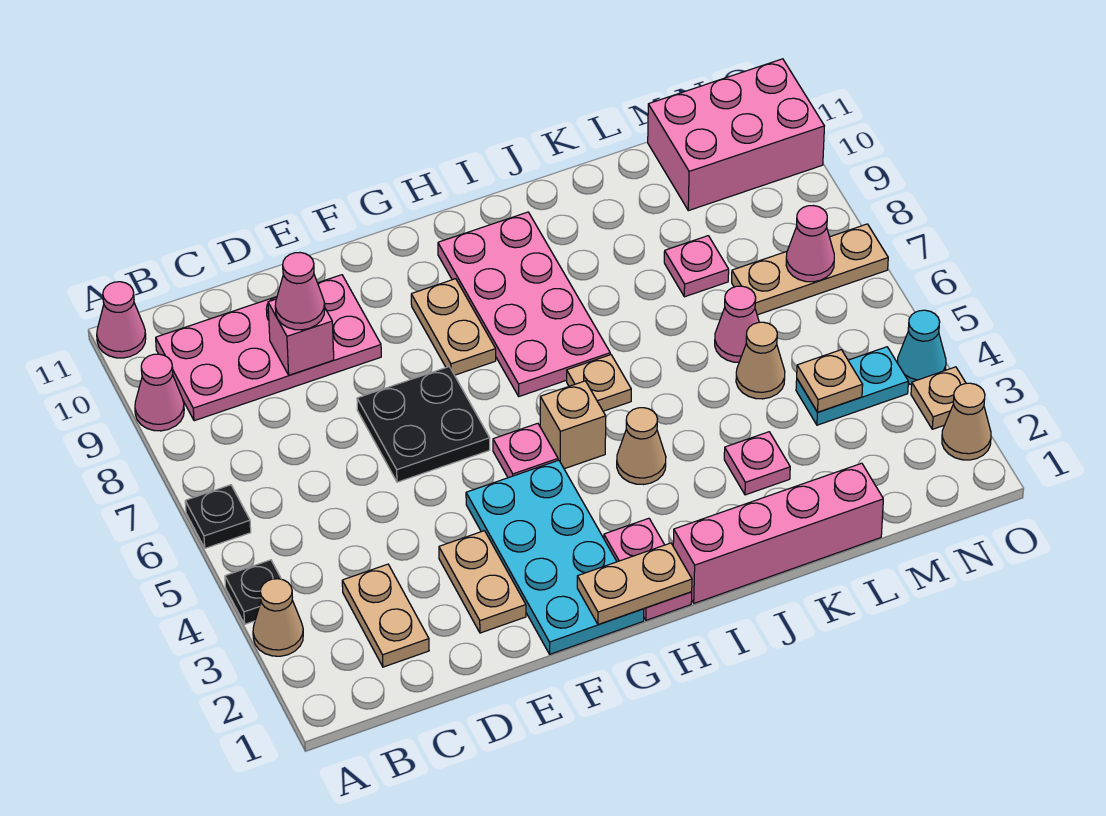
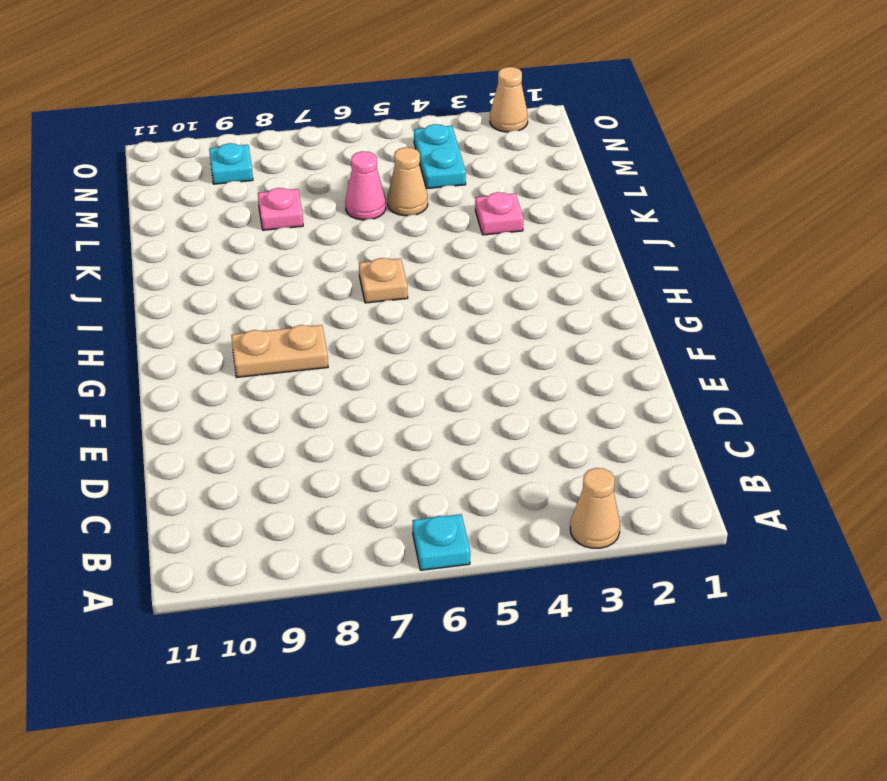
cyan plate A6 level 1 -> black plate A6 level 1
cyan plate N9 level 1 -> none
none -> black plate A4 level 1
none -> pink cone A9 level 1
none -> pink cone A11 level 1
none -> pink plate B9:E10 level 1

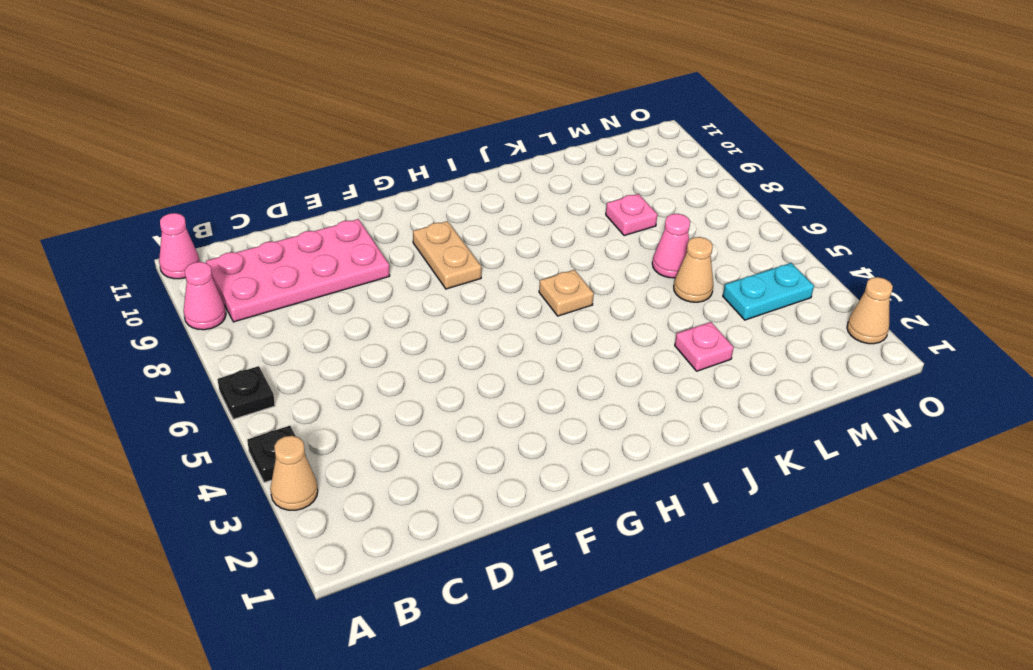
none -> tan plate C2:C3 level 1
none -> tan plate E2:E3 level 1
none -> black plate E6:F7 level 1
none -> cyan plate F1:G4 level 1

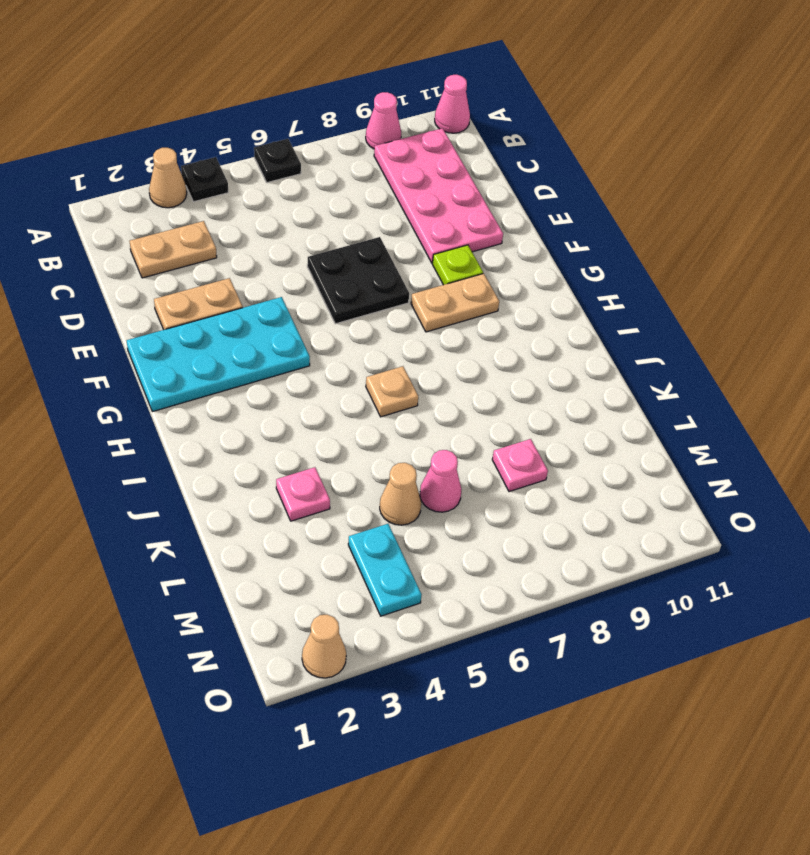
lime plate F9 level 1 -> none
none -> pink plate G5 level 1
none -> pink plate H1:H2 level 1
none -> tan brick H5 level 1
none -> pink plate H7:I10 level 1

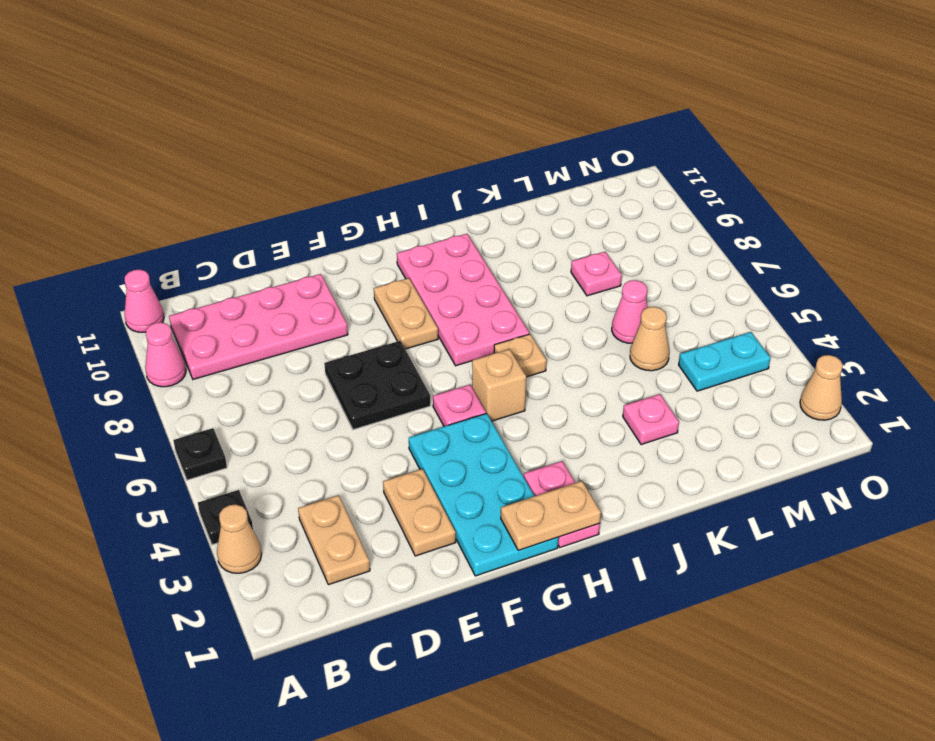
none -> pink brick I1:L1 level 1
none -> tan cone I4 level 1
none -> tan plate M7:O7 level 1
none -> pink brick M10:O11 level 1

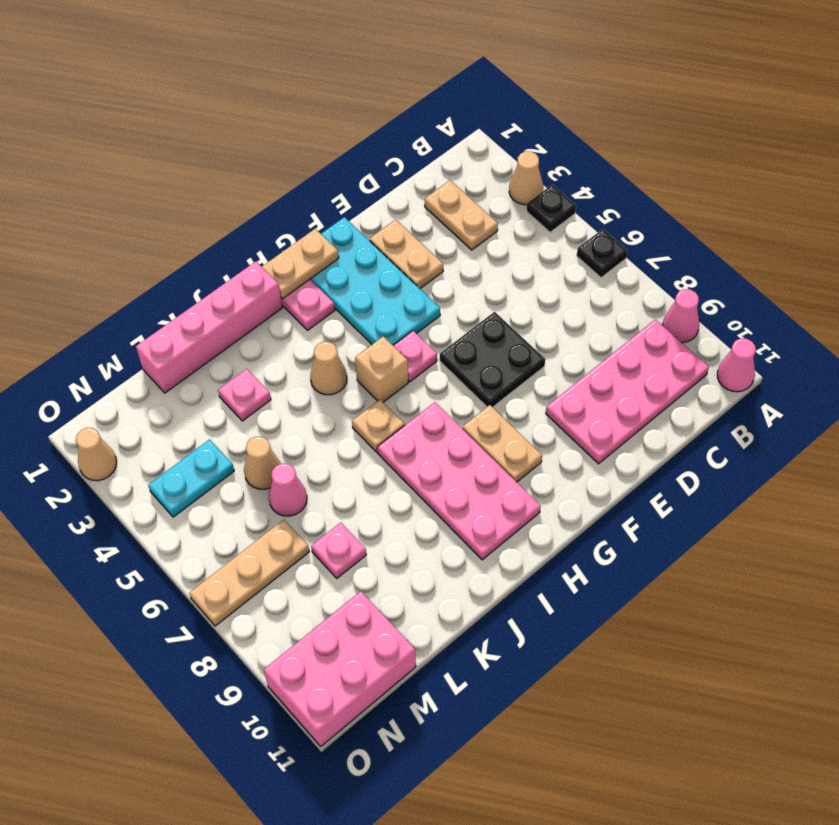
none -> tan plate O3 level 1
none -> cyan cone O4 level 1
none -> pink brick D9 level 2
none -> tan plate M4 level 2

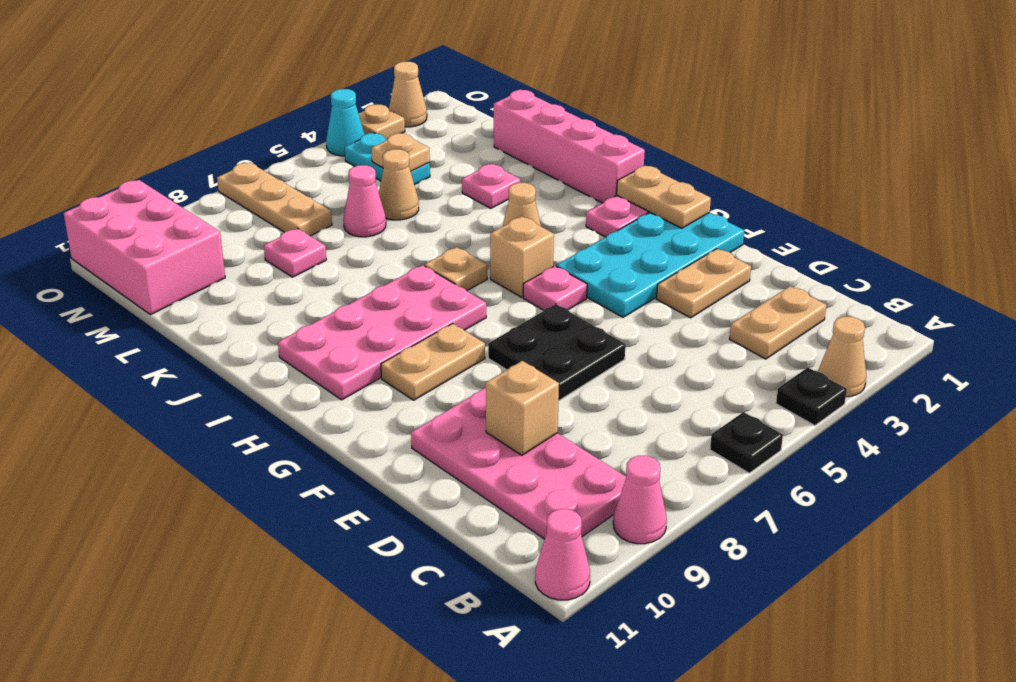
tan brick D9 level 2 -> pink brick D9 level 2
none -> pink cone N7 level 2
none -> pink cone D9 level 3

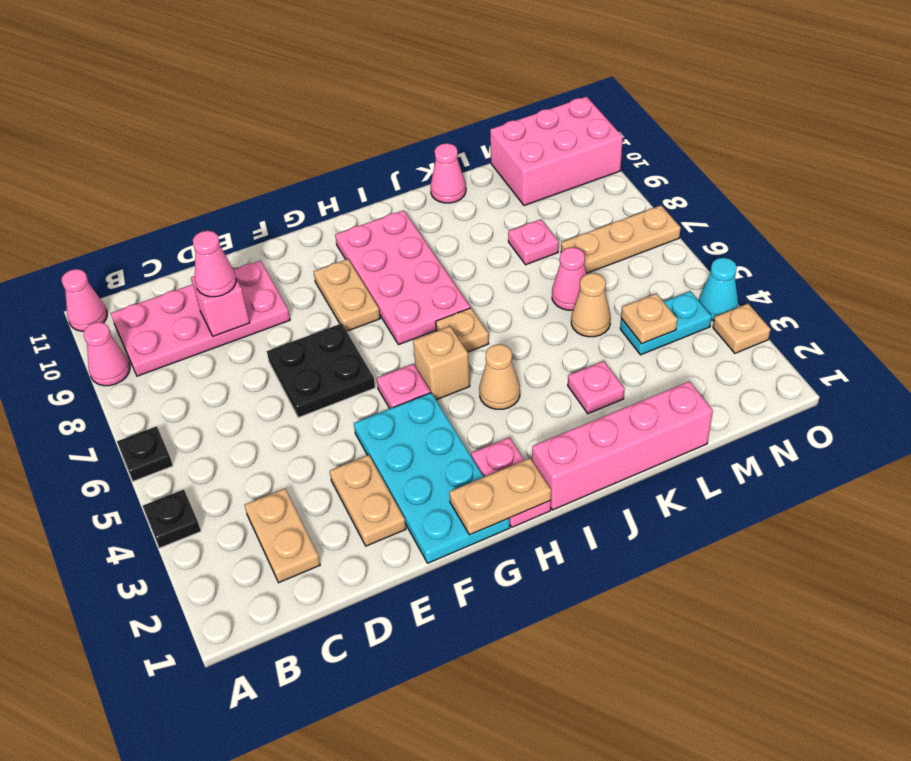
pink cone K11 level 1 -> pink cone N7 level 2
none -> tan cone A3 level 1
none -> tan cone O2 level 1

